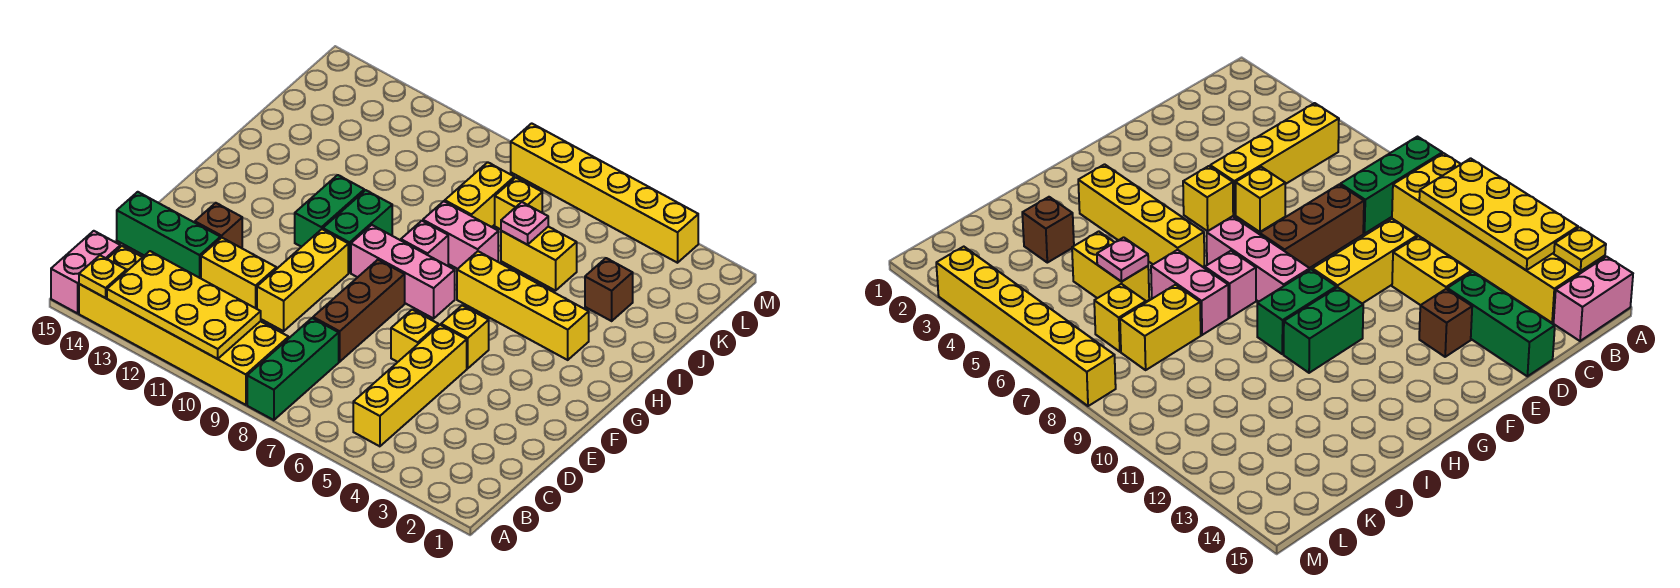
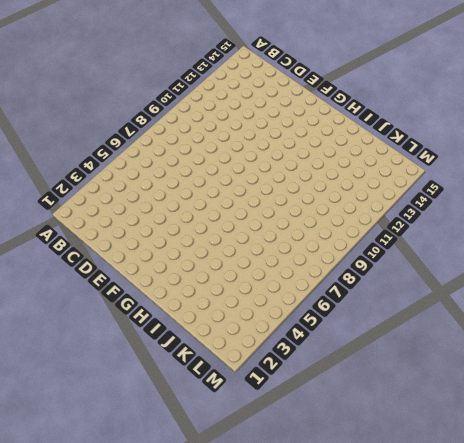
none -> green brick A8:C8 level 1
none -> yellow brick A9:B14 level 1
none -> pink brick A15:B15 level 1

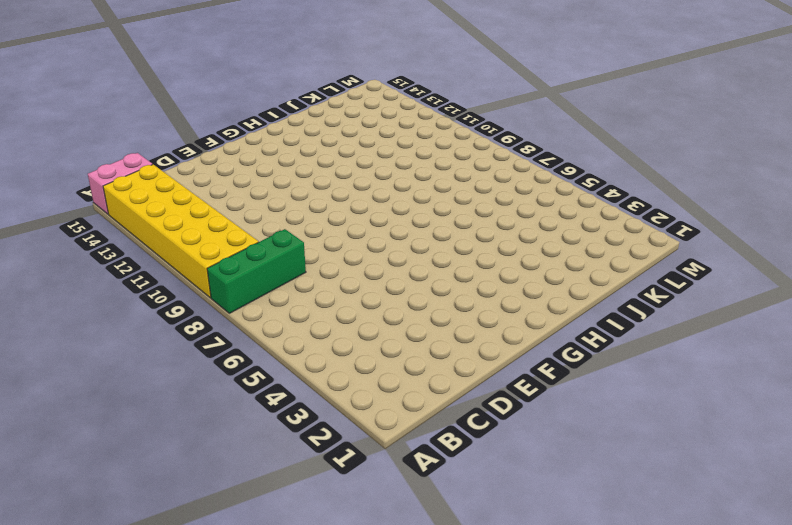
none -> yellow brick B5:E5 level 1
none -> brown brick D8:F8 level 1
none -> yellow brick D10:F10 level 1

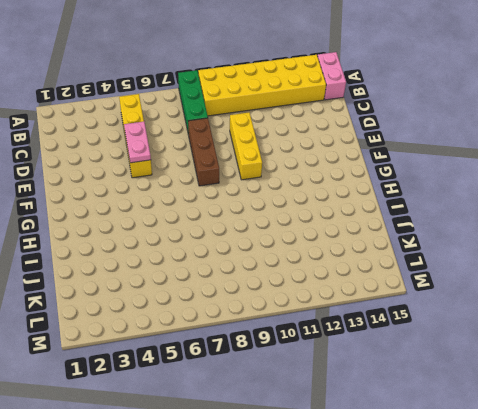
pink plate D5:E5 level 2 -> none
none -> yellow brick D11:D12 level 1
none -> green brick D13:D15 level 1
none -> yellow brick E6 level 1

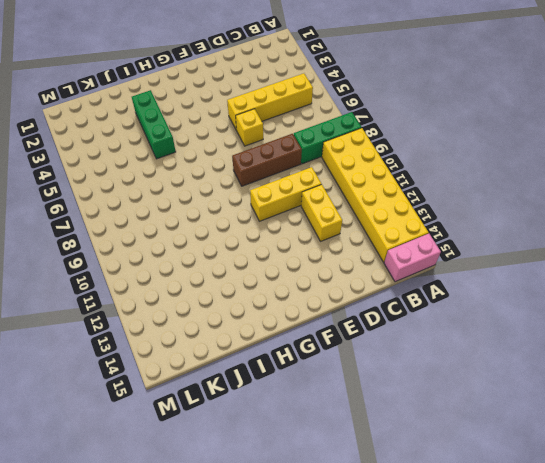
green brick I3:I5 level 1 -> green brick D13:D15 level 1
none -> brown brick E13 level 1
none -> yellow brick F5 level 1
none -> pink brick G7:G9 level 1

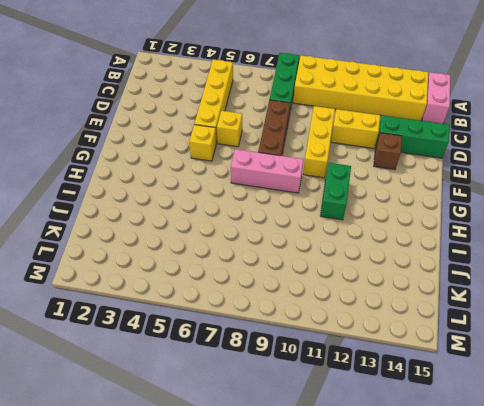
none -> green brick G10:H10 level 1
none -> yellow brick H3:H6 level 1
none -> pink brick H8 level 1

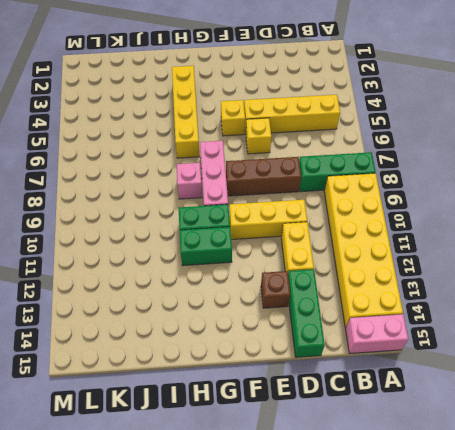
none -> pink brick I7:I8 level 1
none -> brown brick J3 level 1
none -> yellow brick J5:J6 level 1

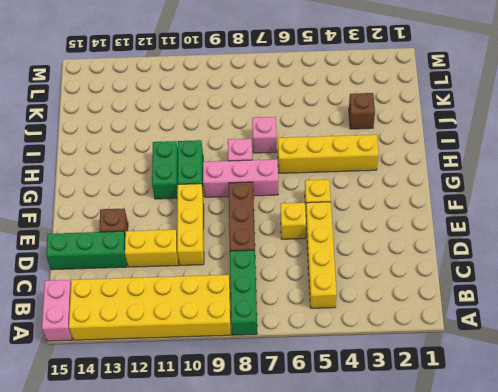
pink brick I7 level 1 -> pink brick I7:I8 level 1
none -> yellow brick J5:J6 level 1
none -> yellow brick J8:K8 level 1
none -> yellow brick K7 level 1

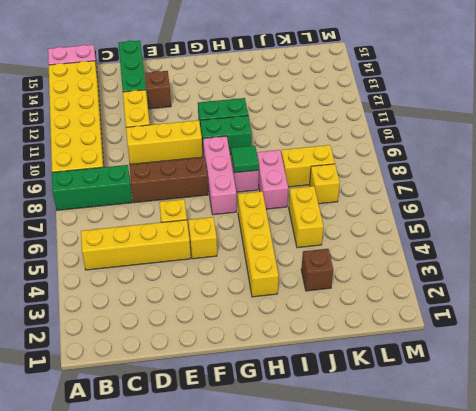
green tile H8 level 2 -> none
none -> yellow brick M3:M8 level 1
none -> yellow plate A10:B13 level 2
none -> yellow plate A14 level 2

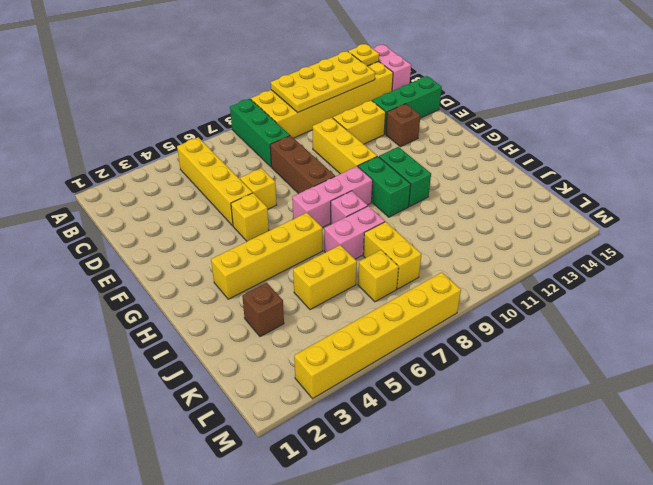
none -> pink plate J6 level 2

